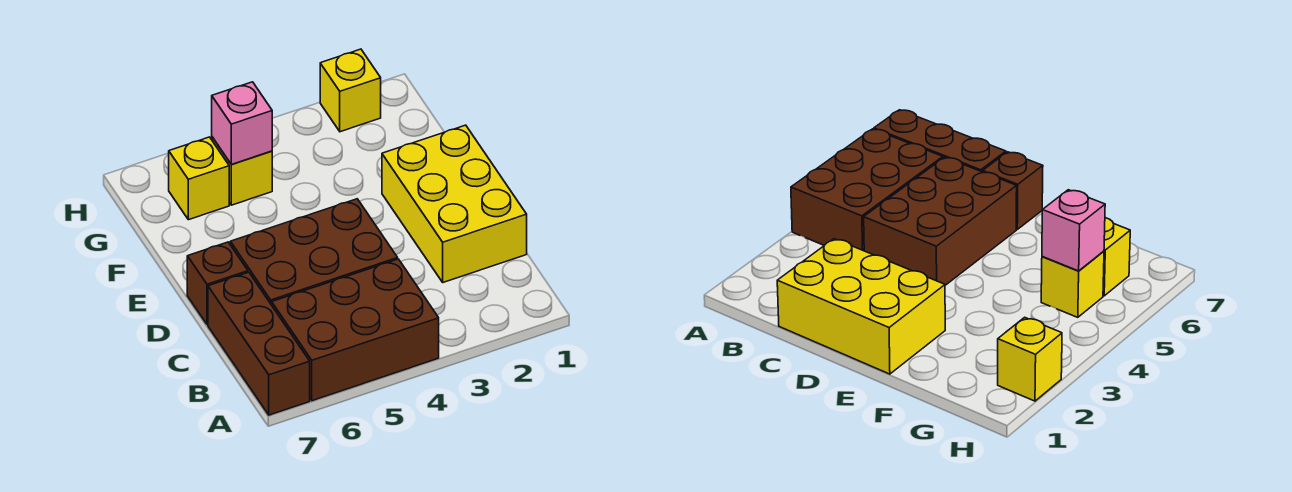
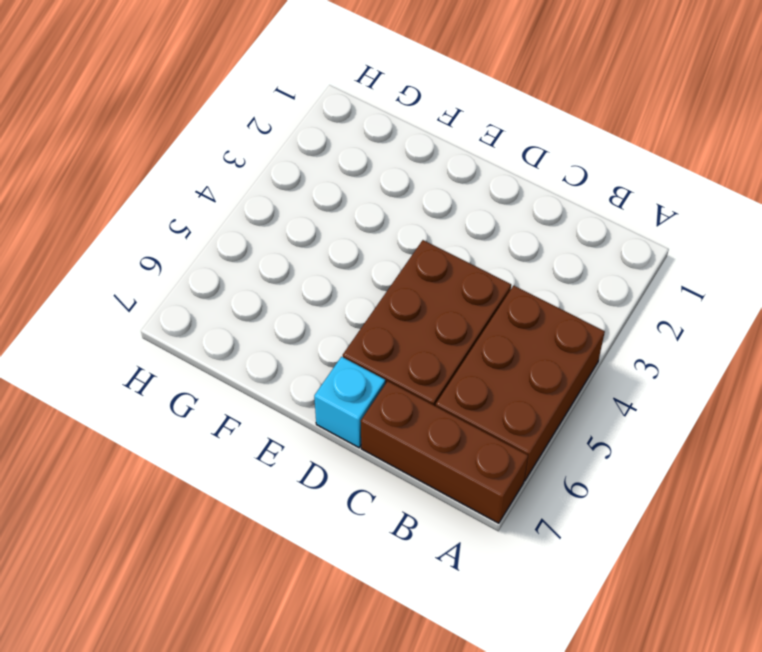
cyan brick D7 level 1 -> brown brick D7 level 1
none -> yellow brick C1:E2 level 1
none -> yellow brick G5 level 1

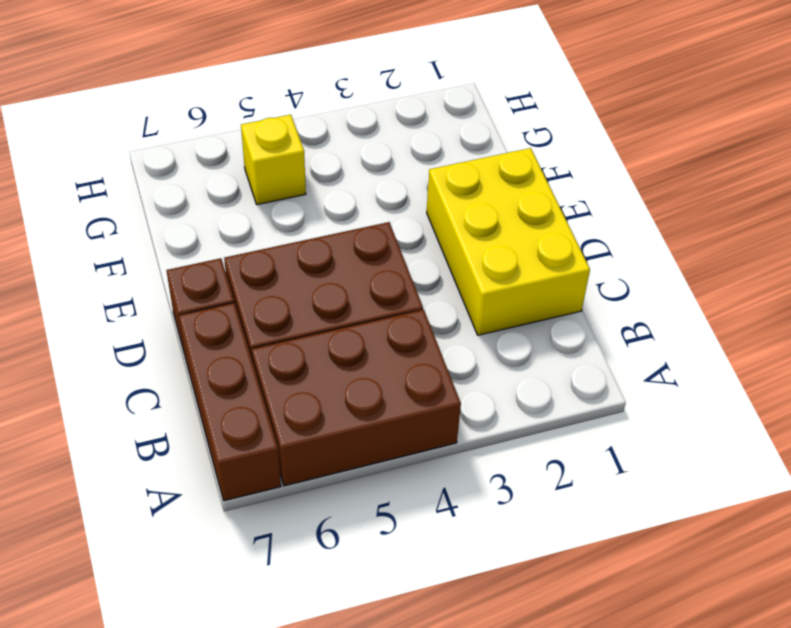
none -> yellow brick G6 level 1
none -> yellow brick H2 level 1

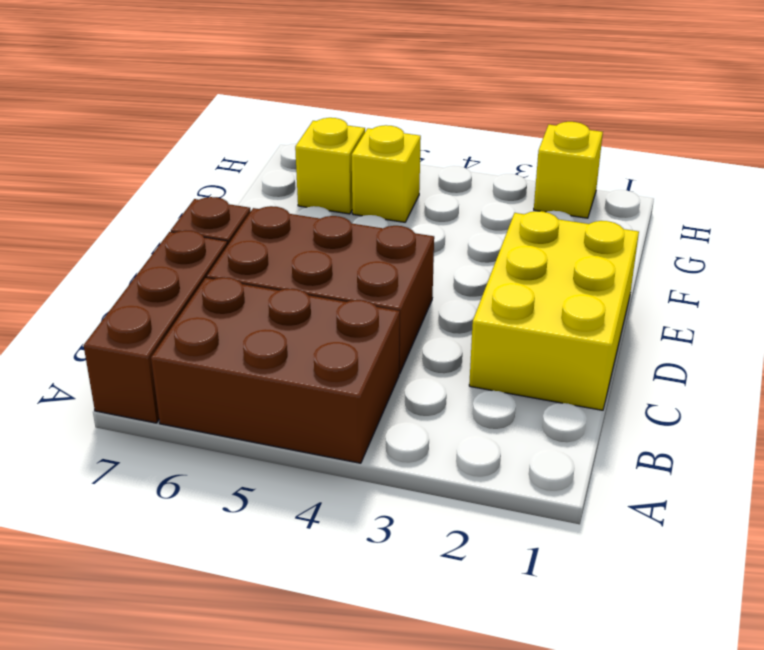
none -> pink brick G5 level 2

